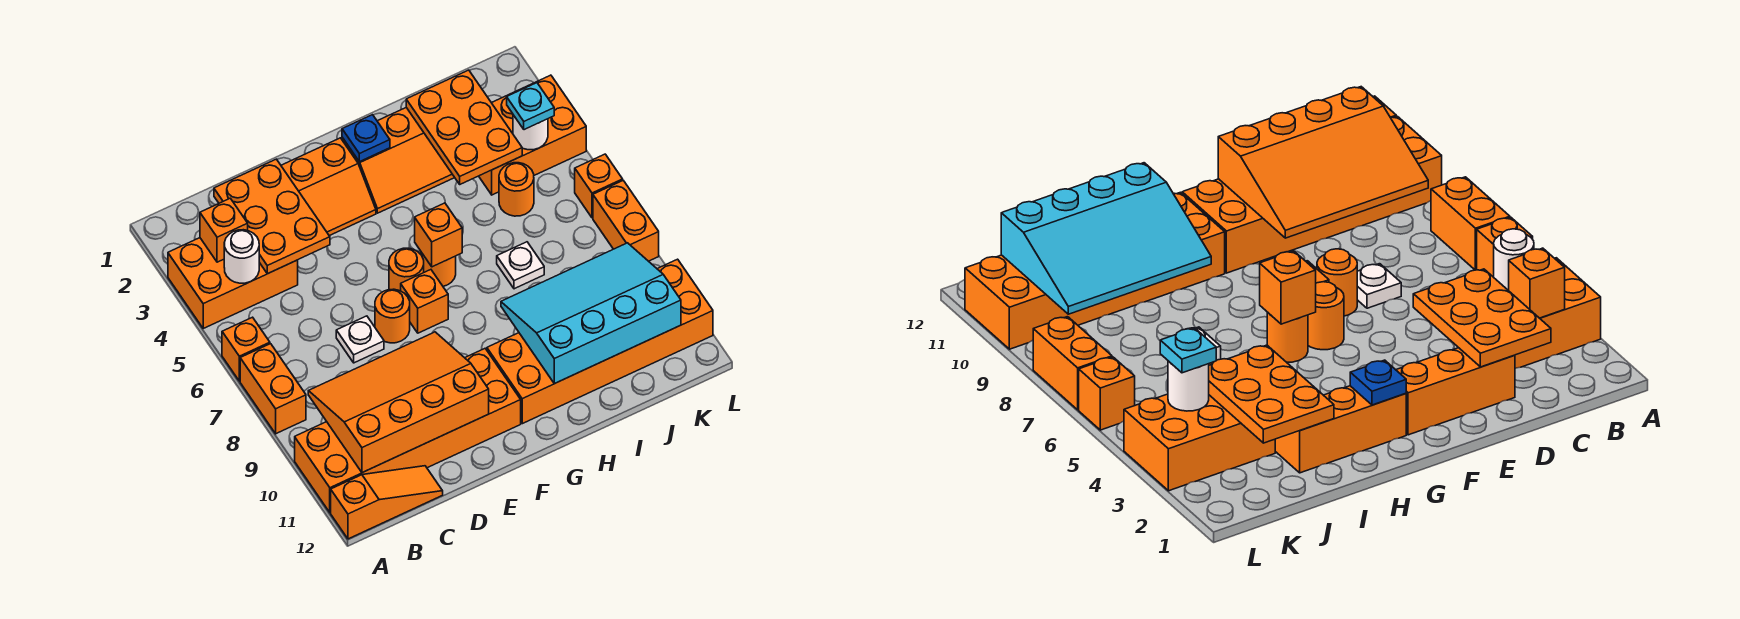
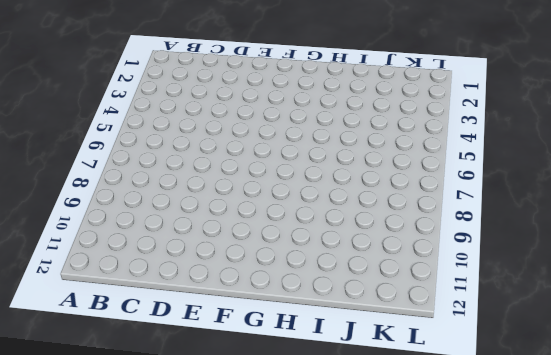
none -> orange brick A3:C4 level 1
none -> orange brick A6 level 1
none -> orange brick A7:A8 level 1

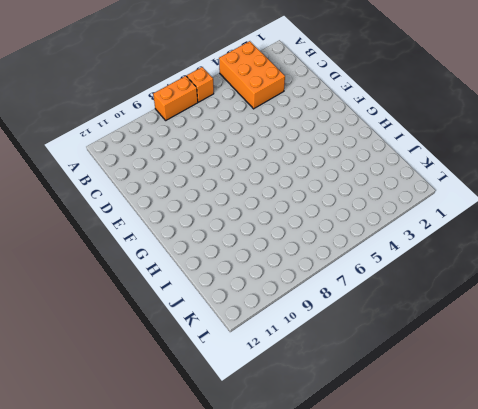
none -> orange brick A10:F11 level 1
none -> orange slope A12:C12 level 1 top A
none -> orange slope D2:F3 level 1 top 2

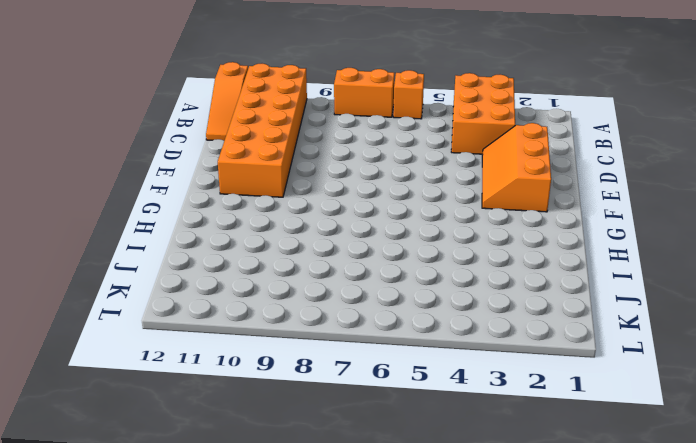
none -> white plate D7 level 1
none -> orange round brick E7 level 1
none -> orange round brick F6 level 1

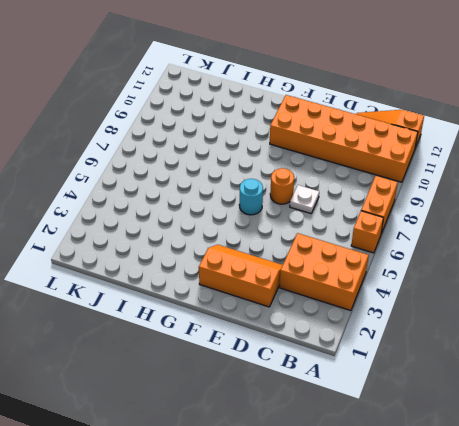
cyan round brick F6 level 1 -> orange round brick F6 level 1
none -> orange brick F7 level 1
none -> orange slope G2:I3 level 1 top 2
none -> orange round brick G6 level 1

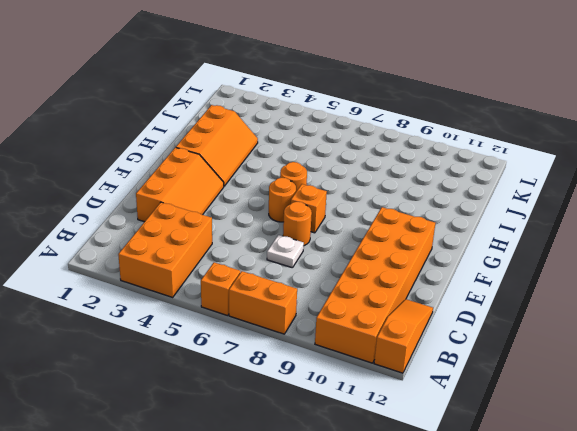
none -> orange brick G10:L11 level 1
none -> white plate I7 level 1
none -> orange brick J3:L4 level 1

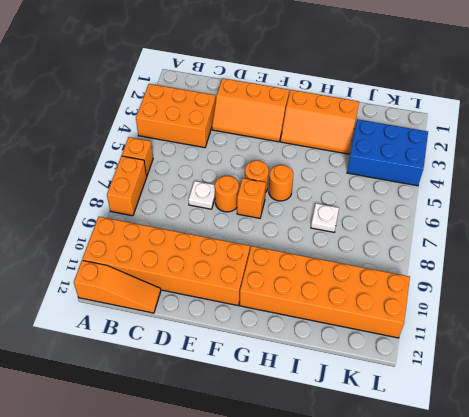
blue brick J3:L4 level 1 -> orange brick J3:L4 level 1
none -> orange round brick J5 level 1
none -> orange brick L6 level 1
none -> orange brick L7:L8 level 1

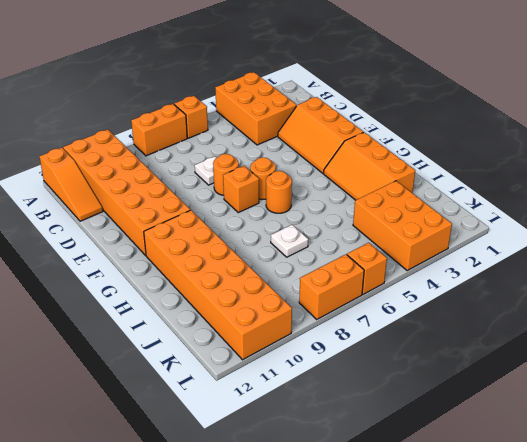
none -> orange round brick J5 level 1
none -> orange brick B3 level 2
none -> white round brick B4 level 2

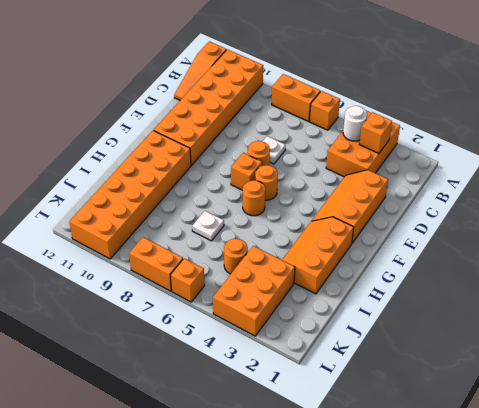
none -> orange slope B9:E11 level 2 top 11
none -> orange plate C2:D4 level 2
none -> blue plate G2 level 2

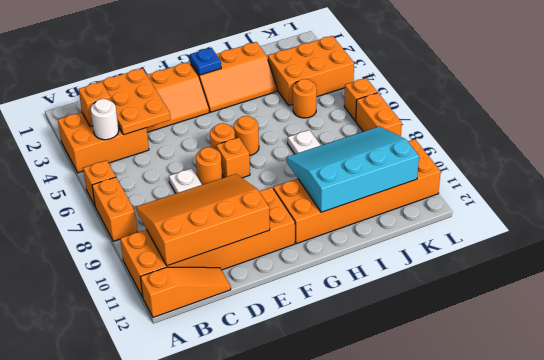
none -> orange brick G6 level 2
none -> orange plate I2:J4 level 2
none -> white round brick K4 level 2

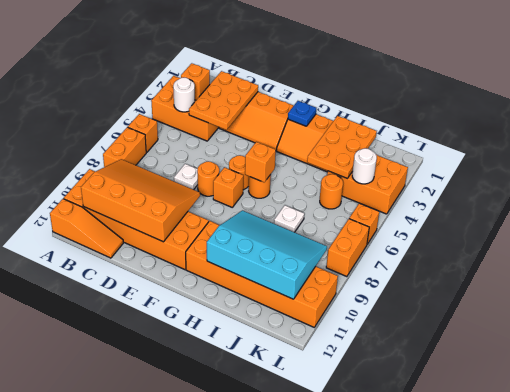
none -> cyan plate K4 level 3

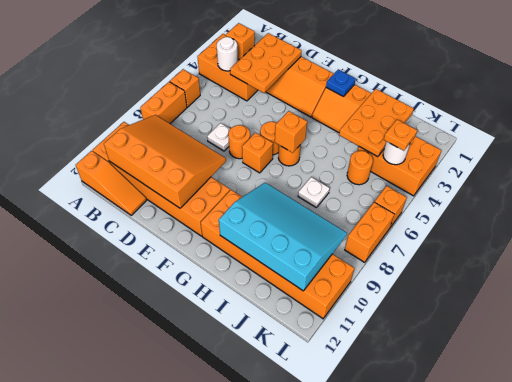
orange plate K4 level 3 -> cyan plate K4 level 3

